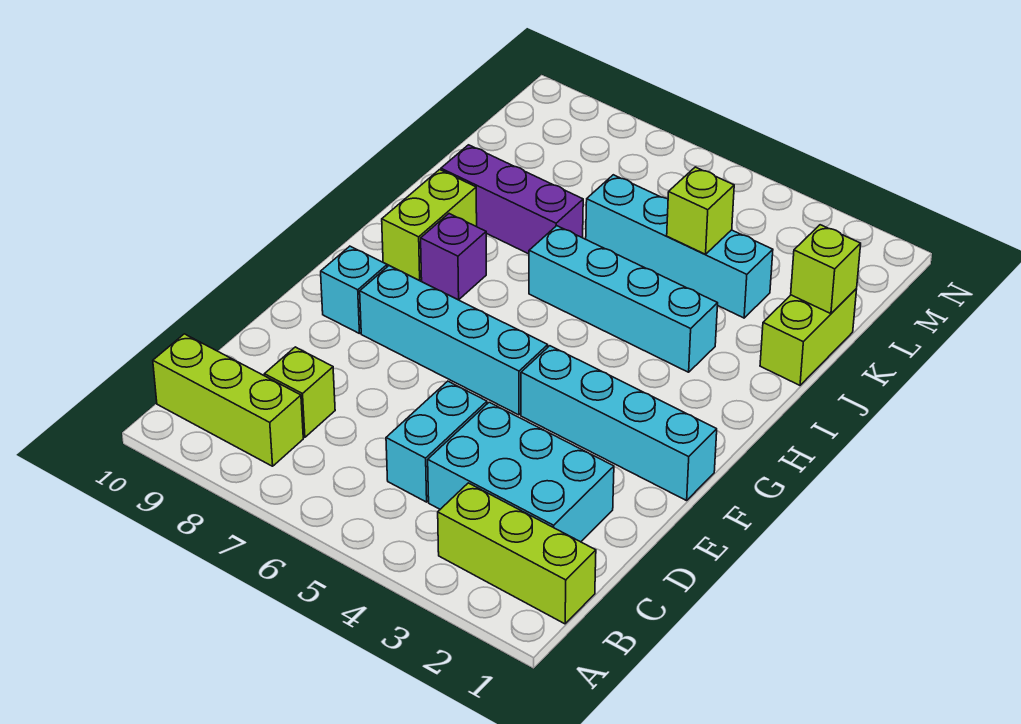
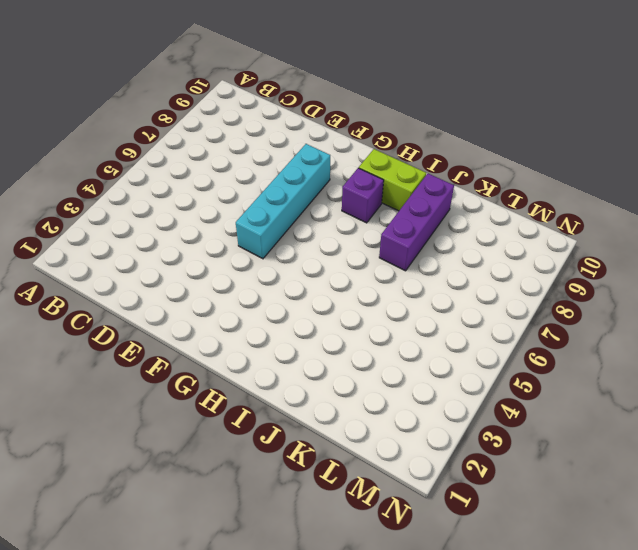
none -> lime brick B1:B3 level 1
none -> lime brick B8:B10 level 1
none -> cyan brick C2:D4 level 1

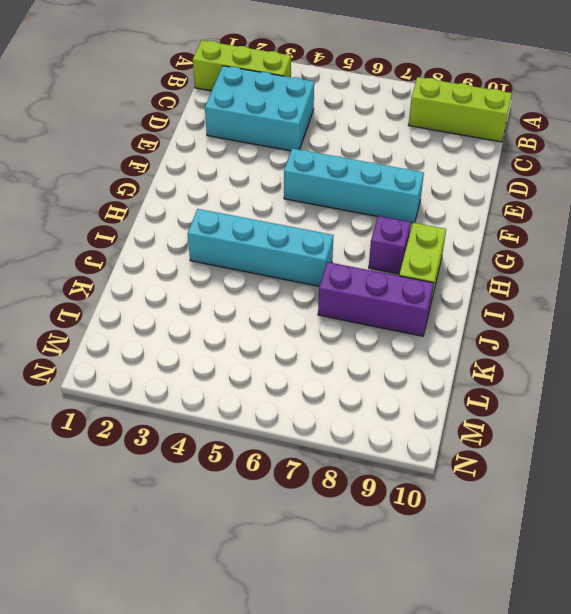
none -> cyan brick C5:D5 level 1
none -> lime brick C8 level 1
none -> cyan brick F1:F4 level 1

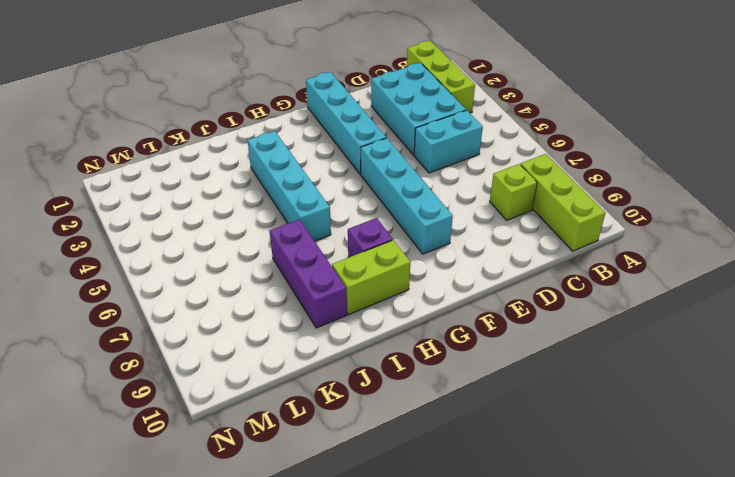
none -> cyan brick F9 level 1
none -> lime brick J1:K1 level 1
none -> cyan brick K3:K6 level 1

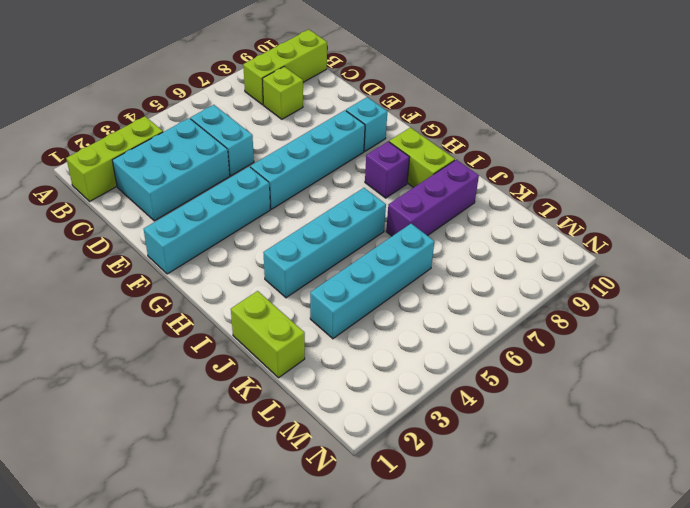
none -> lime brick K1 level 2
none -> lime brick K4 level 2

